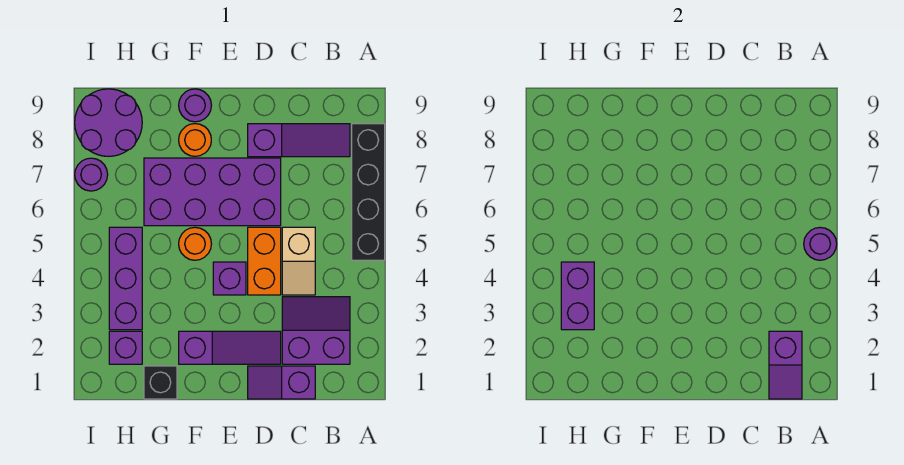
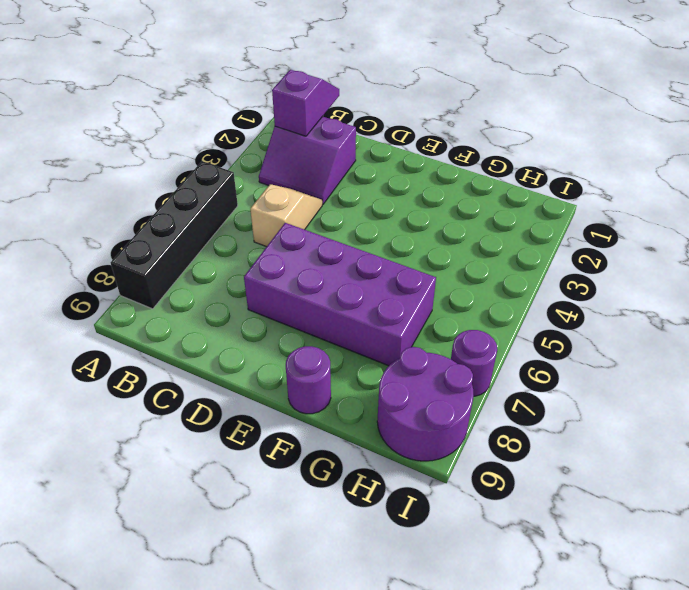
none -> purple slope B8:D8 level 1 top D
none -> purple slope C1:D1 level 1 top C
none -> purple slope D2:F2 level 1 top F

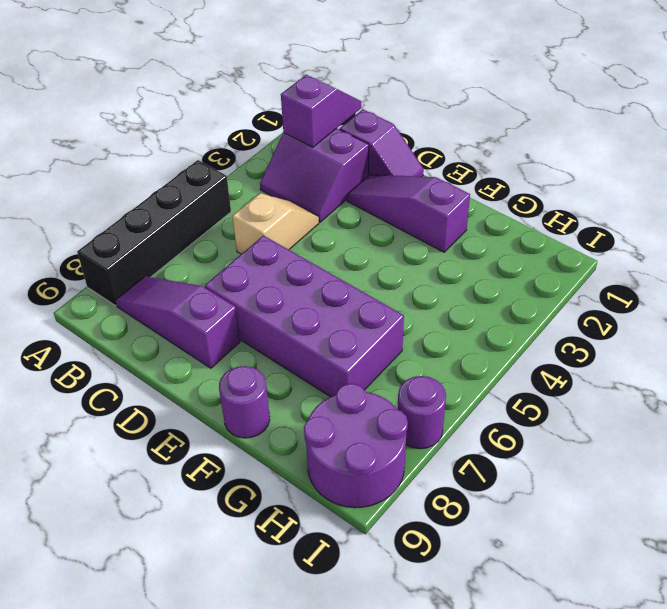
none -> orange brick D4:D5 level 1
none -> purple brick E4 level 1
none -> orange round brick F5 level 1

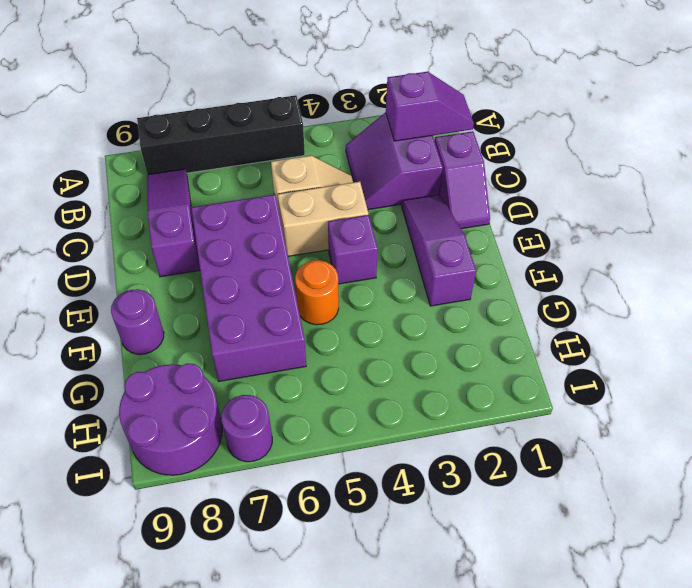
tan brick D4:D5 level 1 -> orange brick D4:D5 level 1
none -> orange round brick F8 level 1
none -> black brick G1 level 1
none -> purple brick H2 level 1

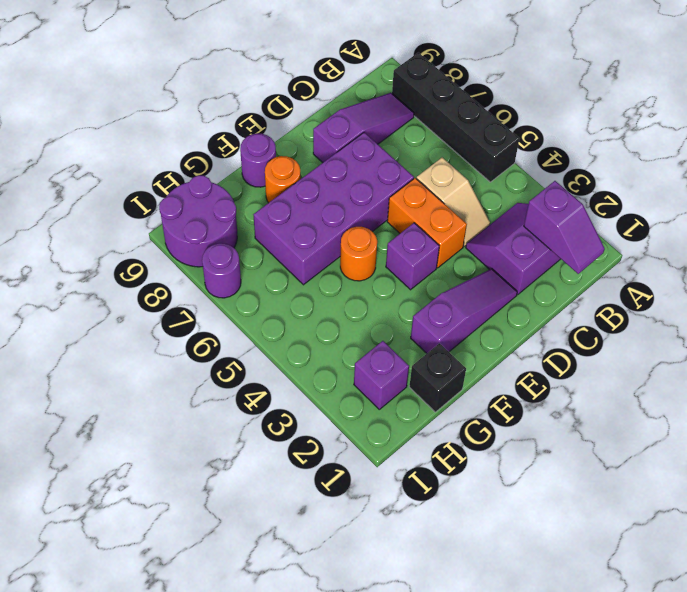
none -> purple slope C1:D1 level 1 top C
none -> purple brick H3:H5 level 1
none -> purple round brick A5 level 2

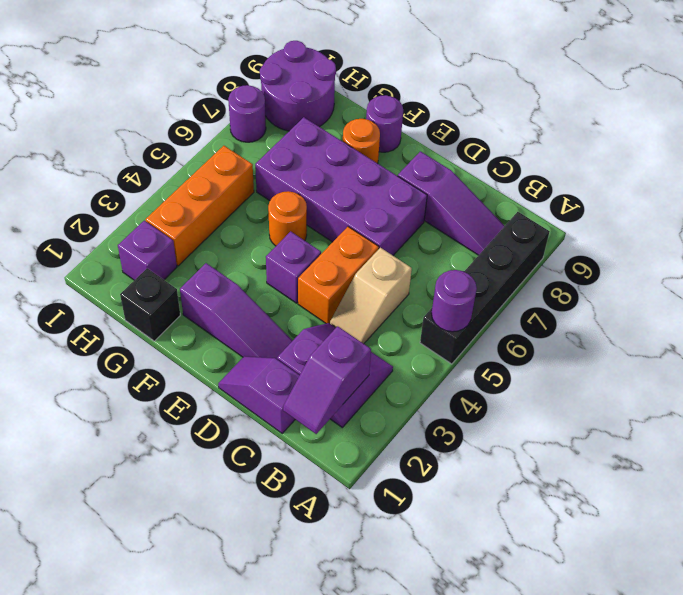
orange brick H3:H5 level 1 -> purple brick H3:H5 level 1
none -> purple brick H3:H4 level 2

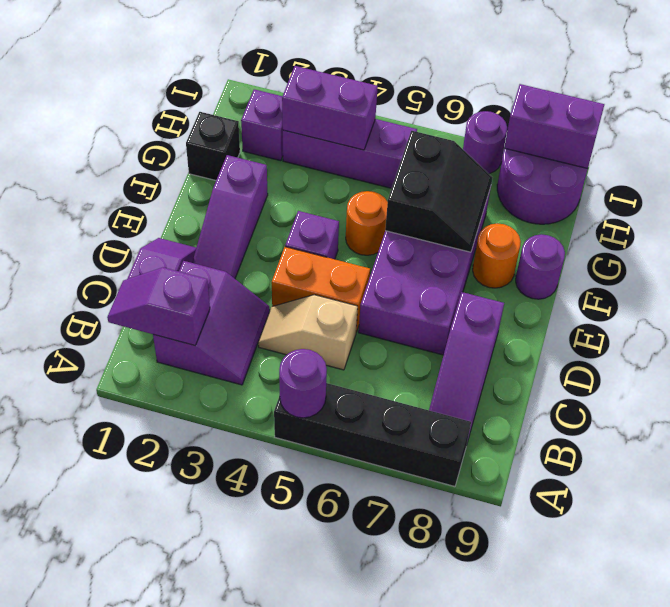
black slope F6:G7 level 2 top 6 -> none
purple brick I8:I9 level 2 -> none

